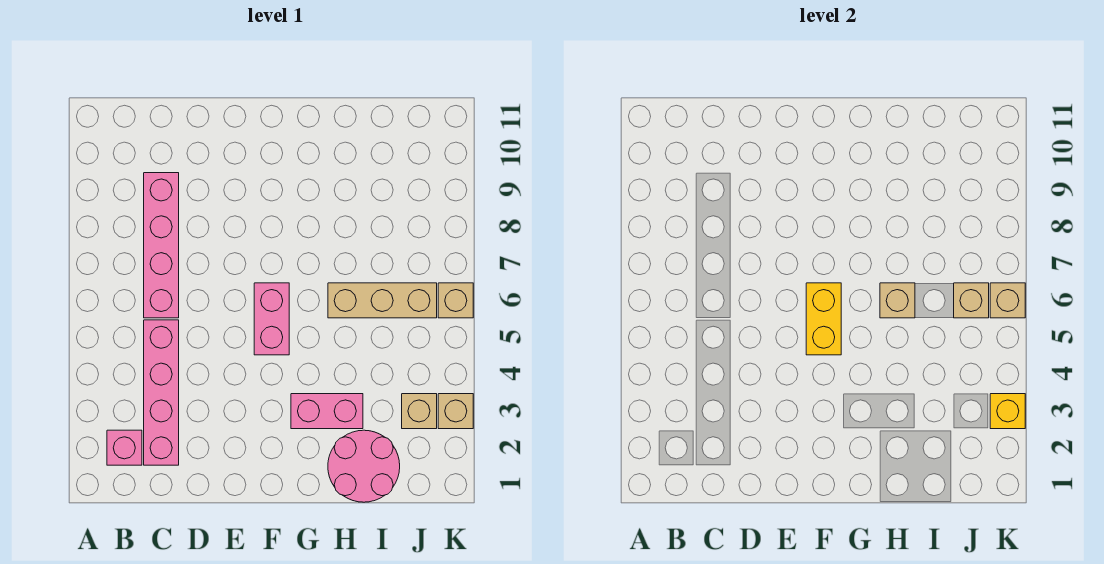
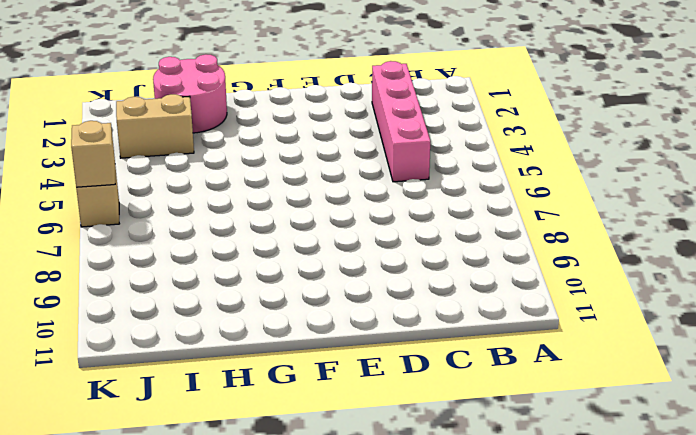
tan brick I3:J3 level 1 -> tan brick J3 level 1
none -> pink brick B2 level 1
none -> pink brick C6:C9 level 1
none -> pink brick F5:F6 level 1

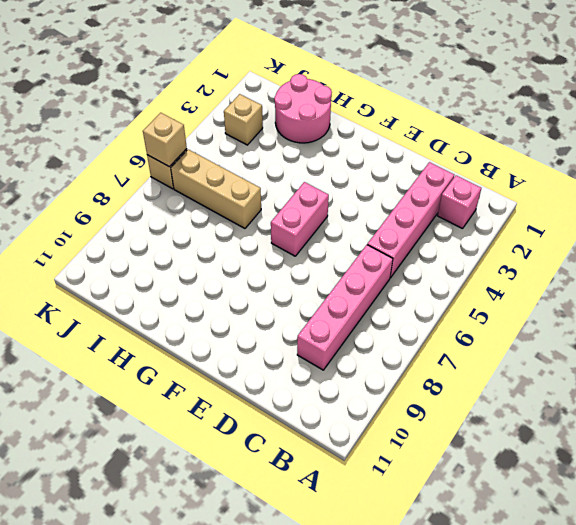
none -> pink brick G3:H3 level 1
none -> tan brick K3 level 1
none -> yellow brick F5:F6 level 2

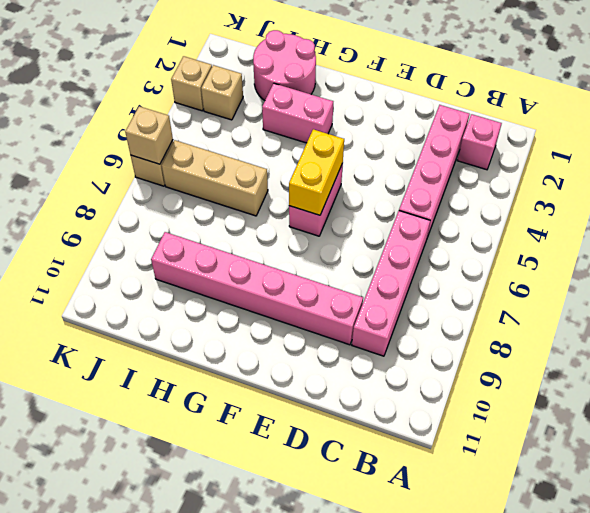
pink brick D9:I9 level 1 -> none
none -> tan brick H6 level 2
none -> tan brick J6 level 2
none -> yellow brick K3 level 2

